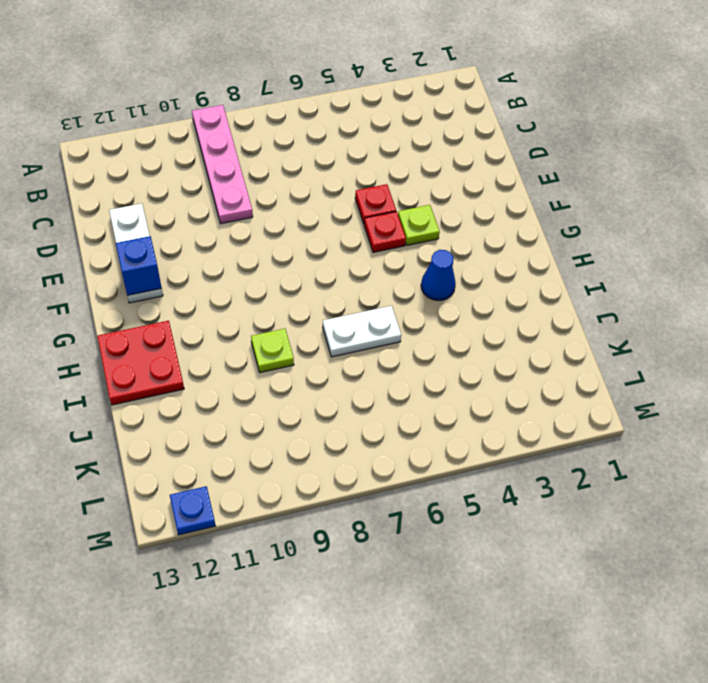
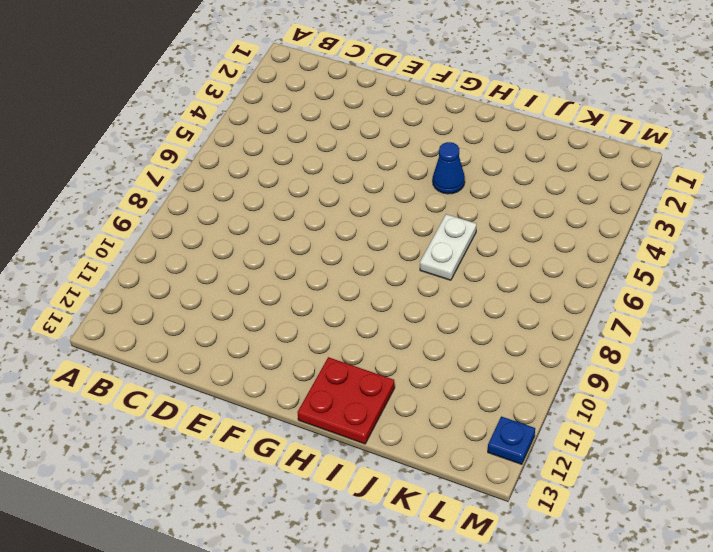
none -> pink plate A9:D9 level 1
none -> white plate D12:F12 level 1

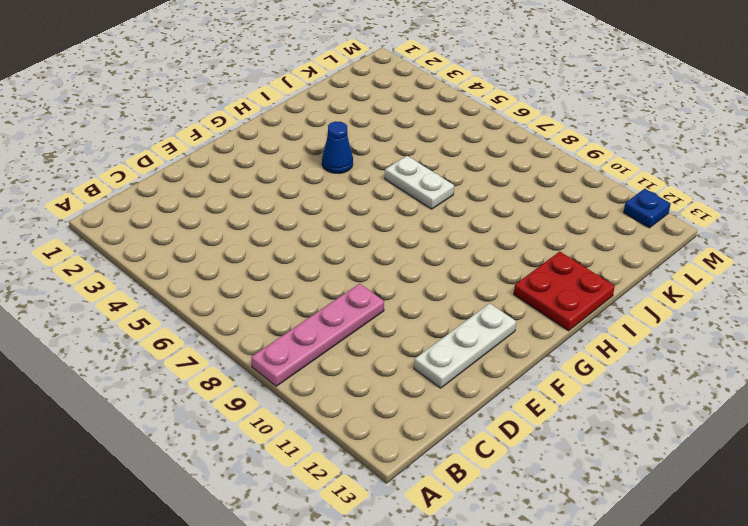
none -> red plate E5 level 1
none -> lime plate F4 level 1

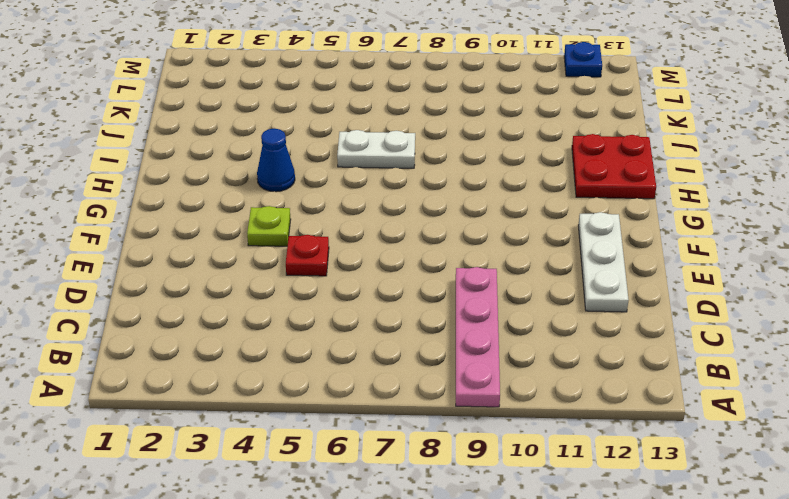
none -> red plate F5 level 1
none -> lime plate I9 level 1

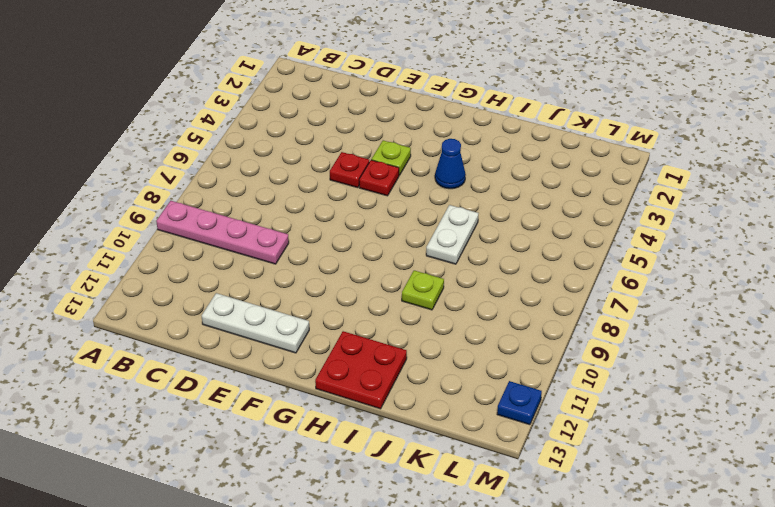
none -> blue brick F12 level 2

